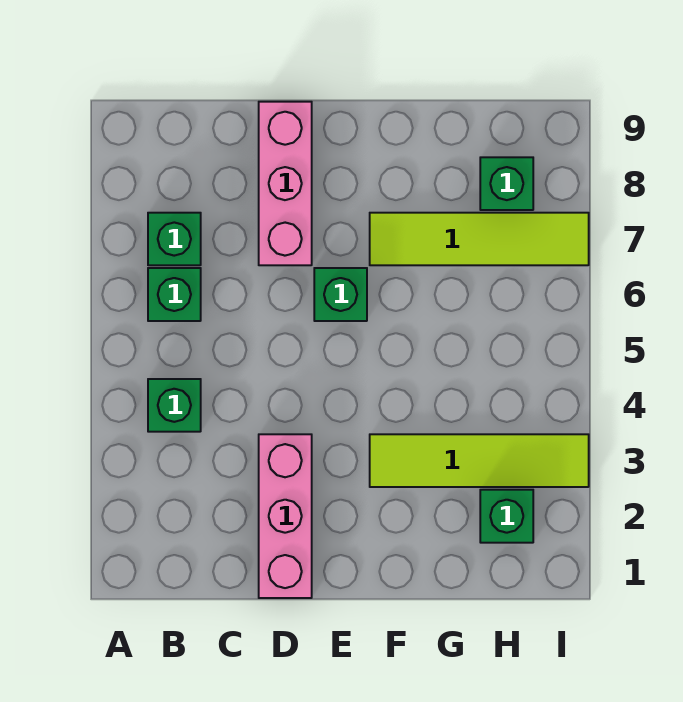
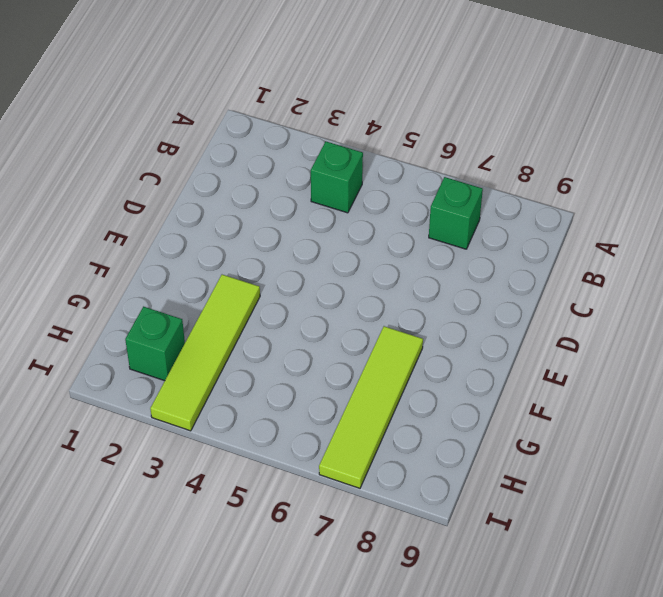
none -> green brick B6 level 1
none -> pink brick D1:D3 level 1

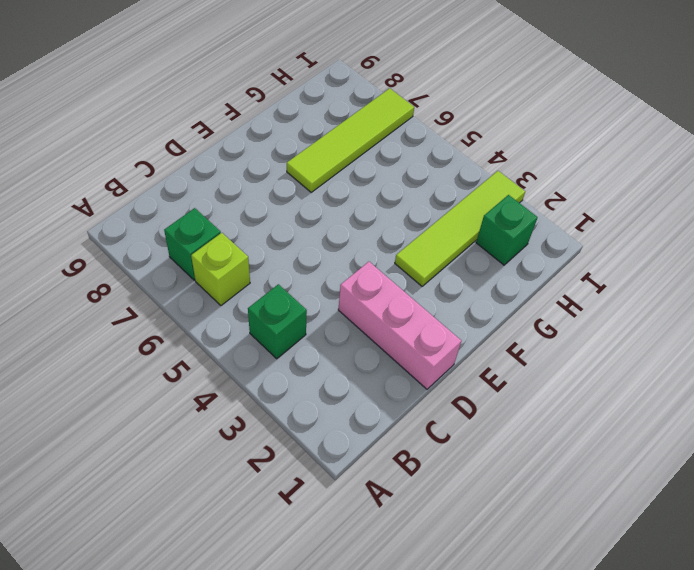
lime brick B6 level 1 -> green brick B6 level 1
none -> pink brick D7:D9 level 1
none -> green brick E6 level 1

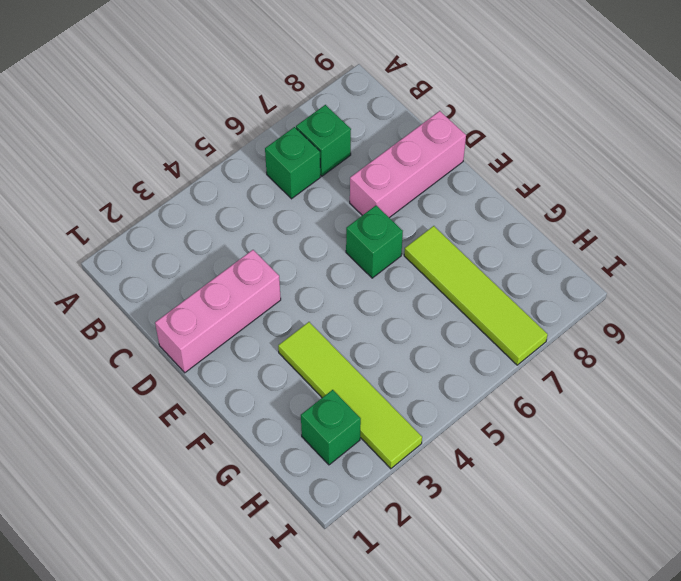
none -> green brick B4 level 1
none -> green brick H8 level 1

